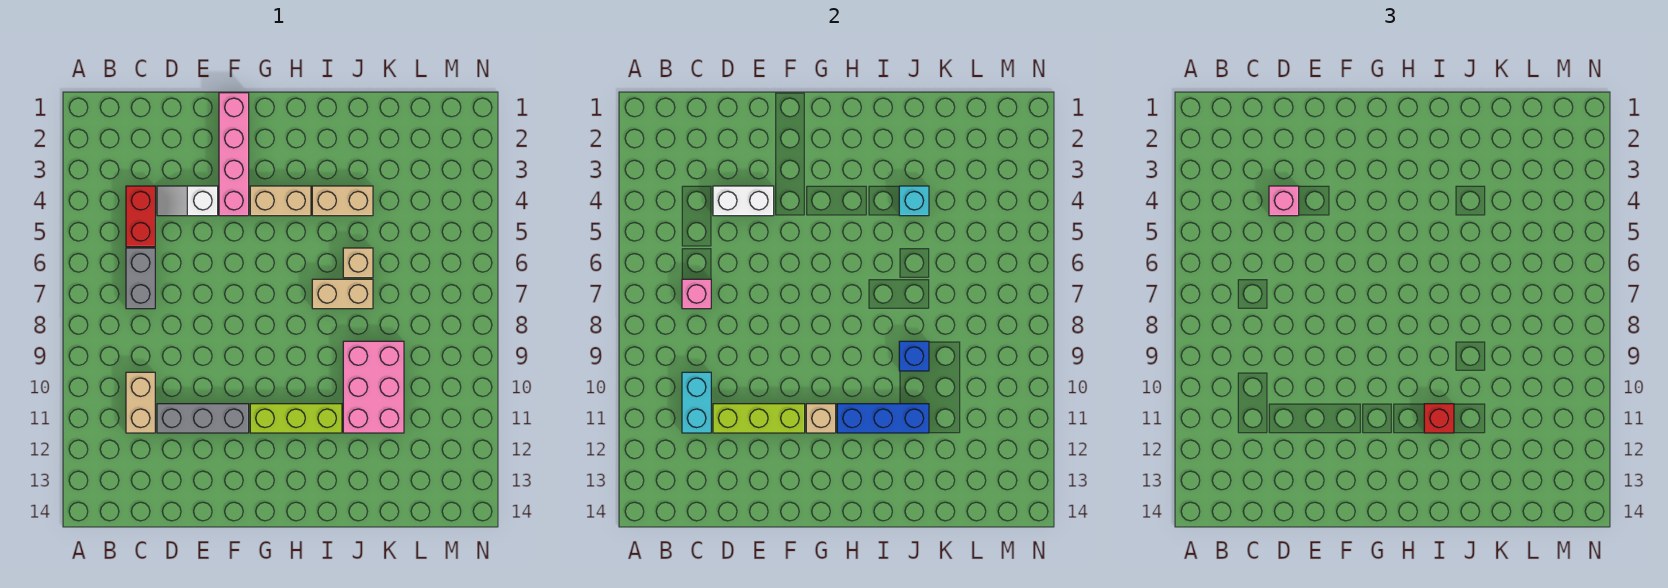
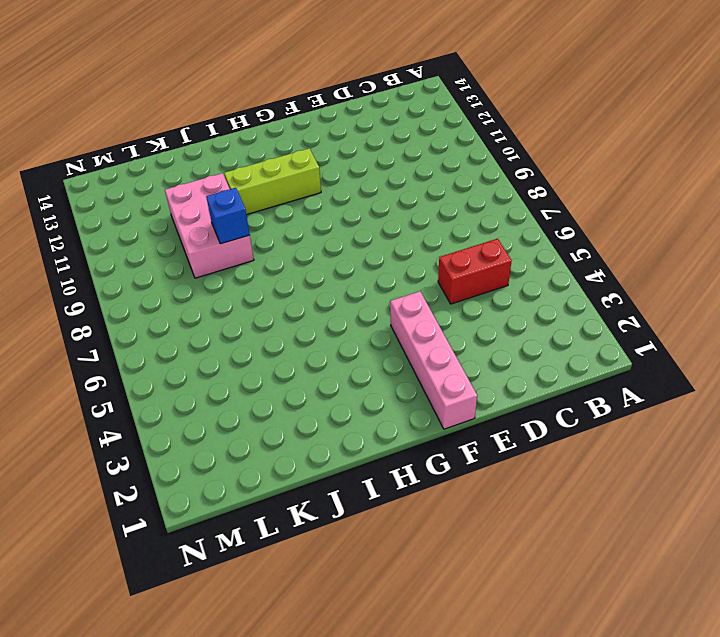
red brick C5:D5 level 1 -> red brick C4:C5 level 1
none -> grey brick C6:C7 level 1
none -> tan brick C10:C11 level 1
none -> white slope D4:E4 level 1 top E

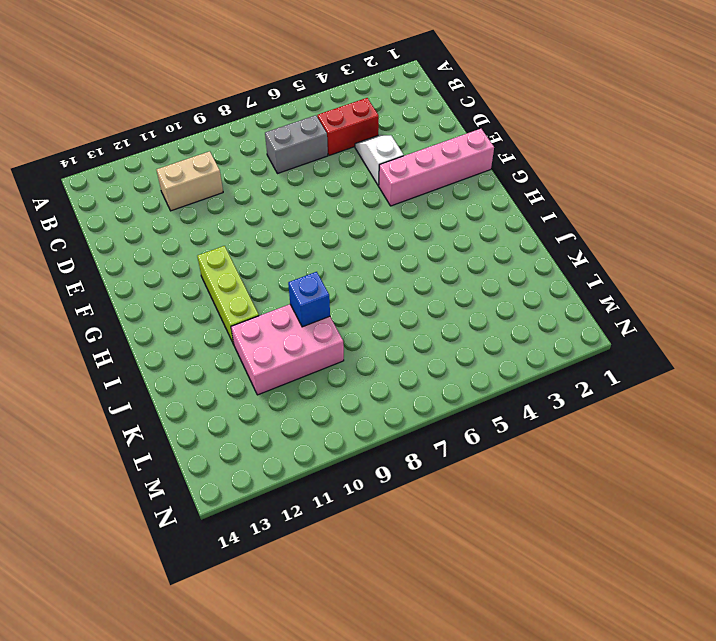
none -> grey brick D11:F11 level 1
none -> tan brick G4:H4 level 1
none -> tan brick I4:J4 level 1

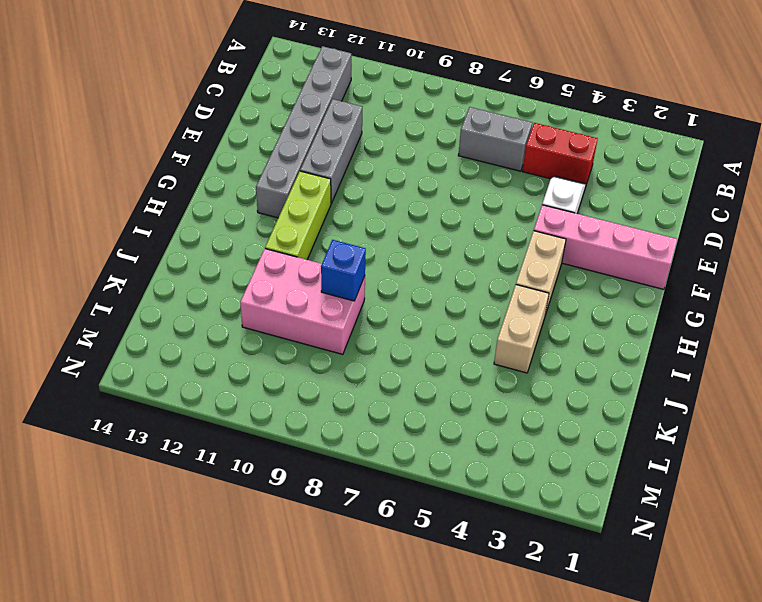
grey brick B12:G12 level 1 -> none
none -> tan brick C10:C11 level 1
none -> tan brick I7:J7 level 1
none -> tan brick J6 level 1

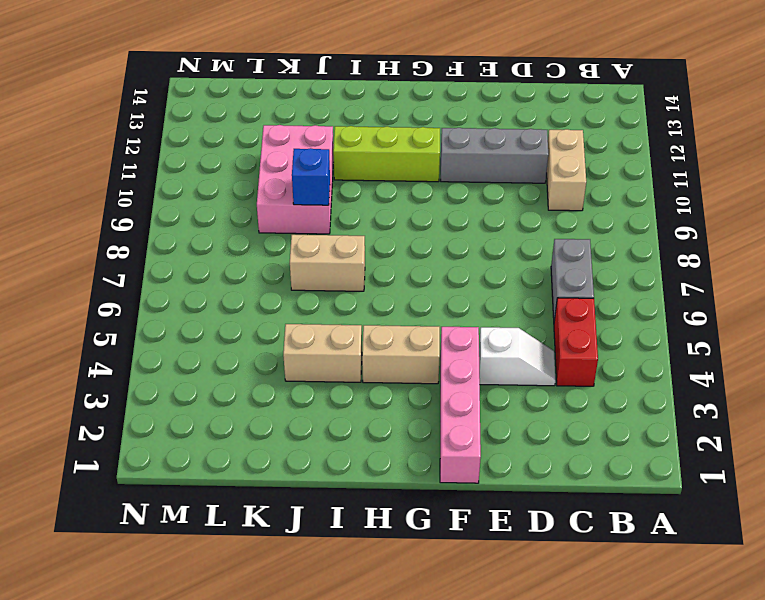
none -> tan brick J6 level 1
none -> pink brick C7 level 2
none -> cyan brick C10:C11 level 2

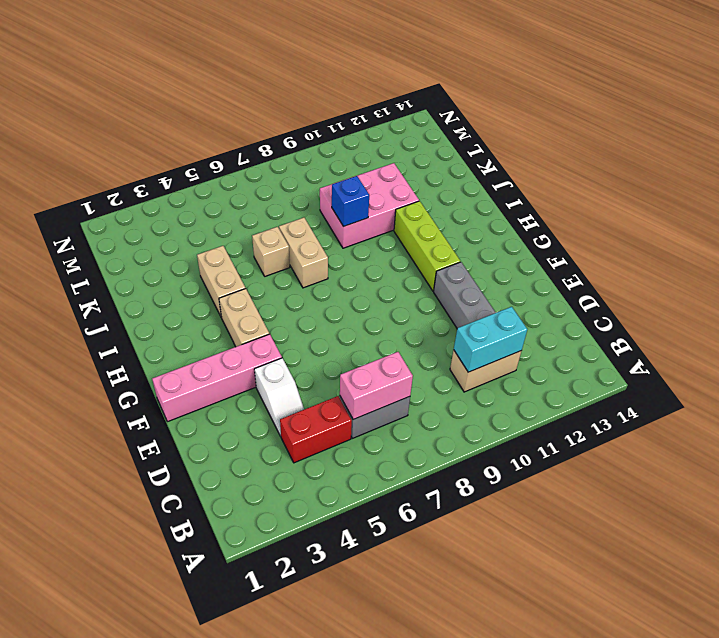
pink brick C6:C7 level 2 -> pink brick C7 level 2
none -> white brick D4:E4 level 2
none -> lime brick D11:F11 level 2
none -> tan brick G11 level 2

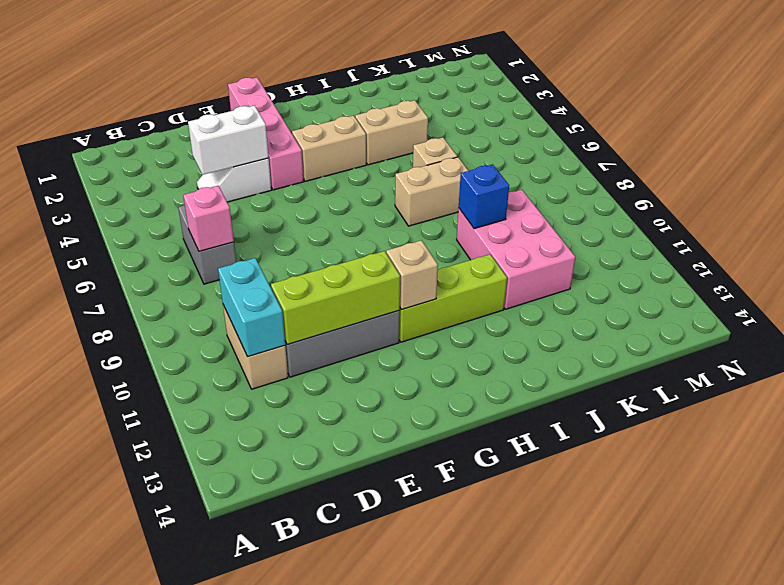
none -> red brick C4:C5 level 1
none -> blue brick H11:J11 level 2
none -> cyan brick J4 level 2

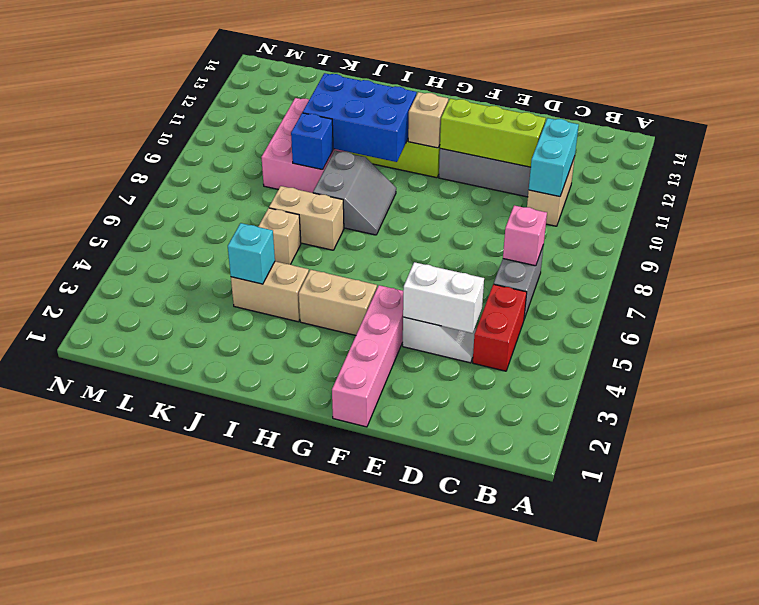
grey slope H8:I9 level 1 top I -> none
blue brick H10:J11 level 2 -> blue brick H11:J11 level 2
none -> pink brick D4 level 3
none -> red brick I11 level 3

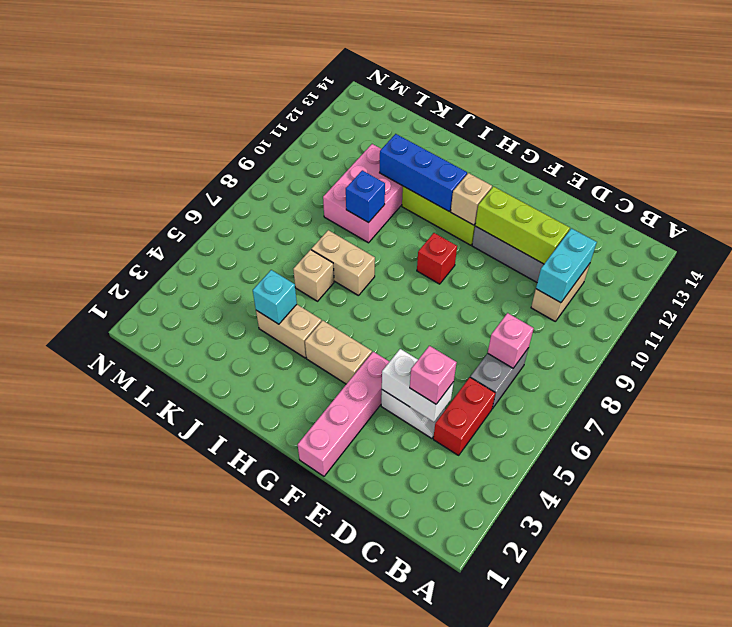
red brick G9 level 1 -> red brick I11 level 3

